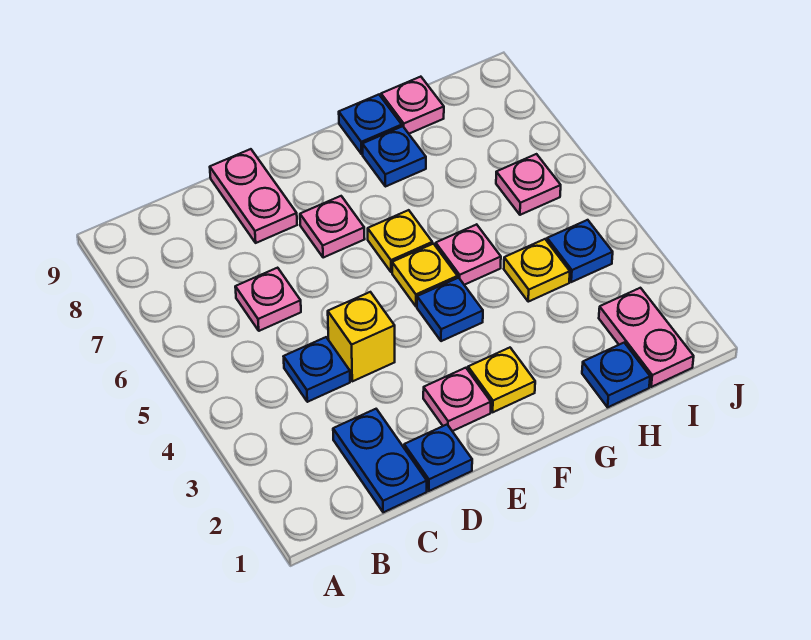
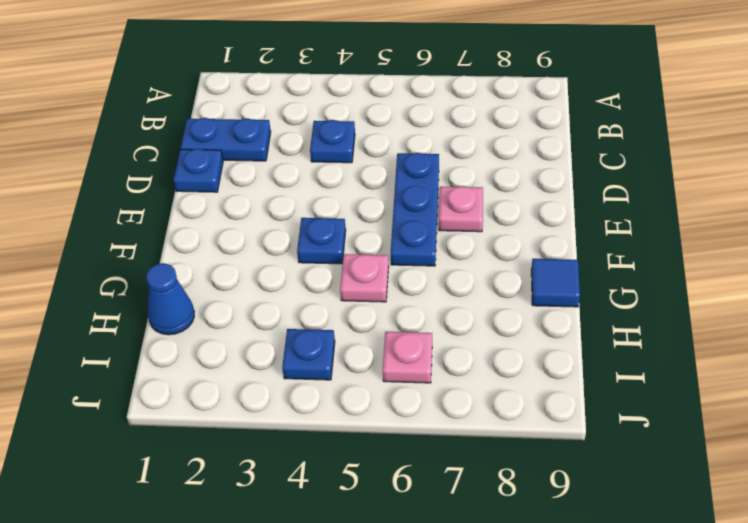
blue plate D6:F6 level 1 -> yellow plate F6 level 1
blue tile G9 level 1 -> blue plate G9 level 1
blue cone H1 level 1 -> blue plate H1 level 1
none -> pink plate C6 level 1
none -> yellow brick D4 level 1
none -> pink plate D8:D9 level 1

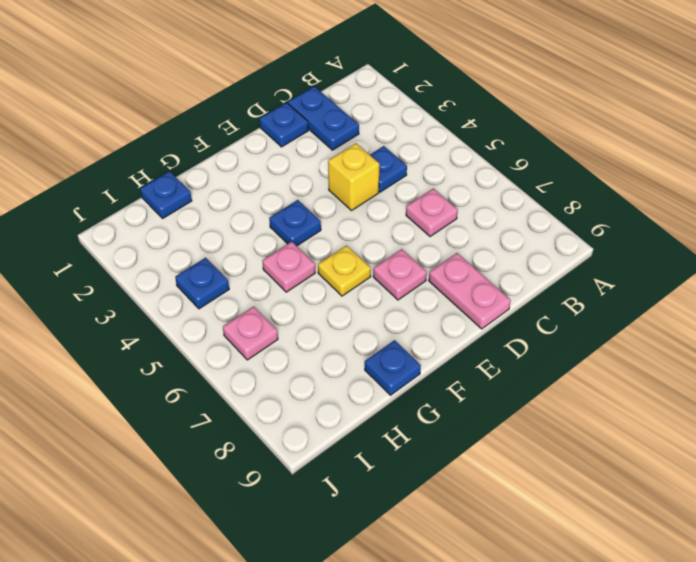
none -> pink plate E2 level 1
none -> yellow plate F2 level 1
none -> yellow plate F5 level 1

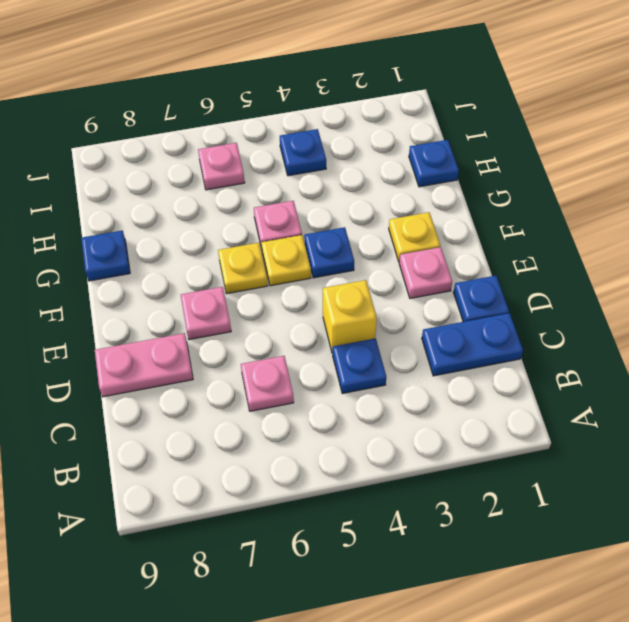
none -> blue plate G8 level 1
none -> yellow plate H4 level 1
none -> pink plate H9 level 1

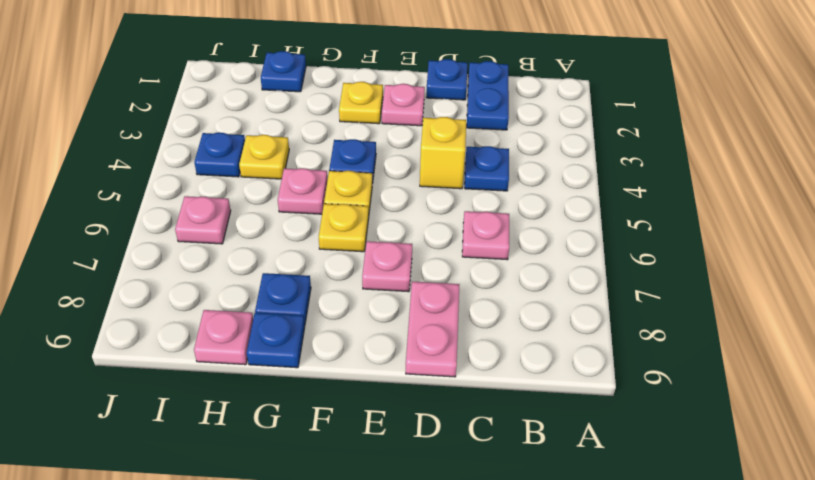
none -> pink plate I1:I2 level 1

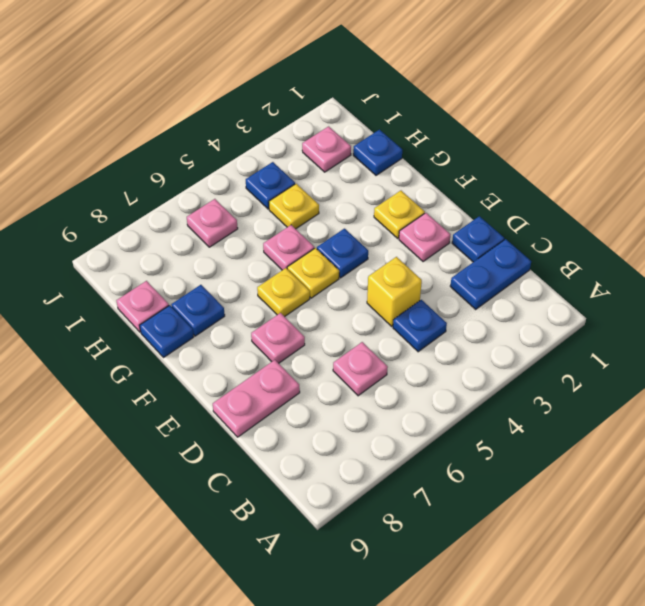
pink plate I2 level 1 -> pink plate I1:I2 level 1

